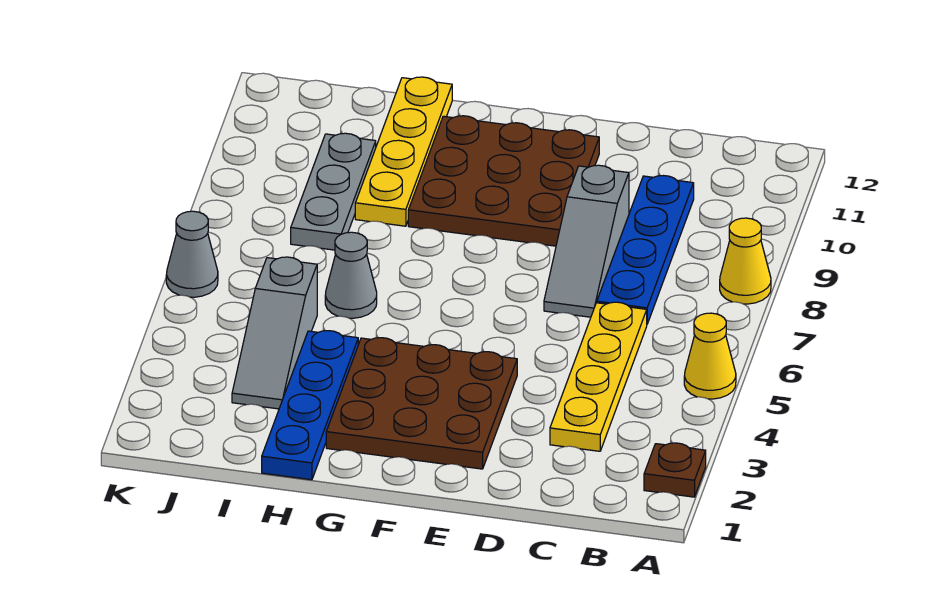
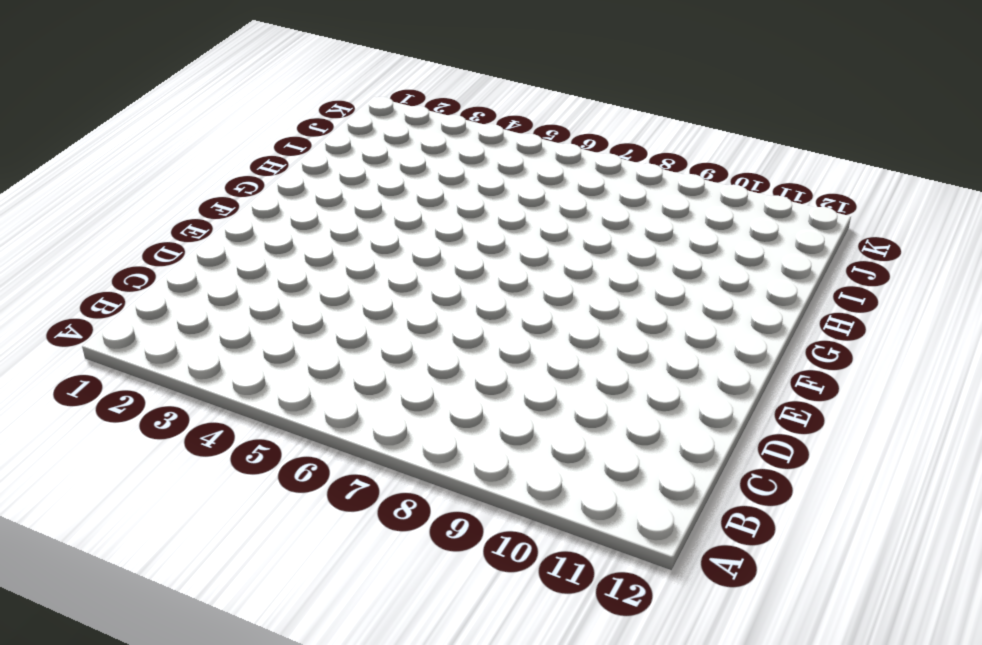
none -> brown plate A2 level 1
none -> yellow cone A5 level 1
none -> yellow cone A8 level 1

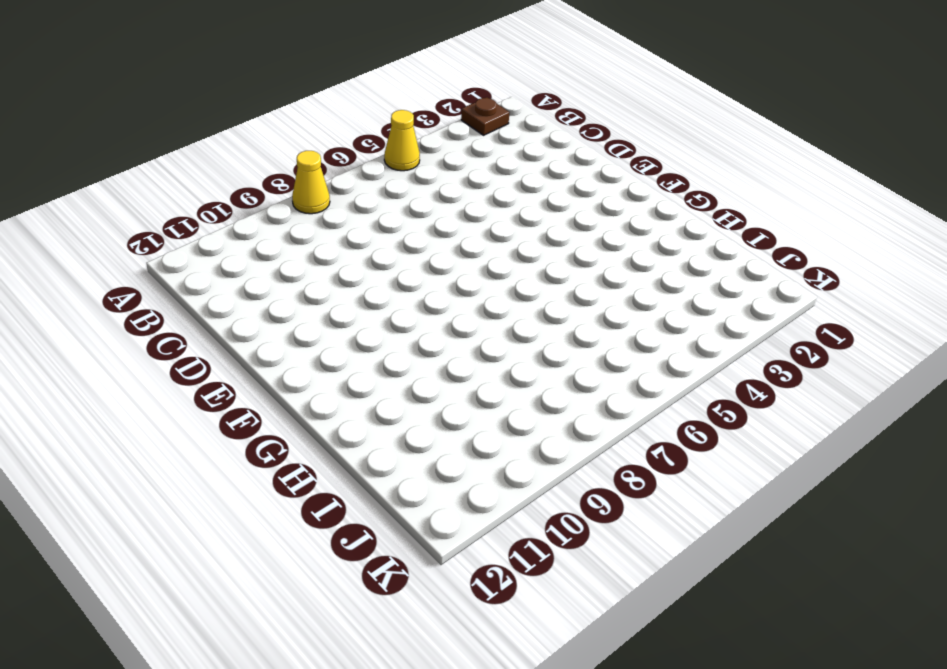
none -> yellow plate C3:C6 level 1
none -> blue plate C7:C10 level 1
none -> grey slope D7:D9 level 1 top 9

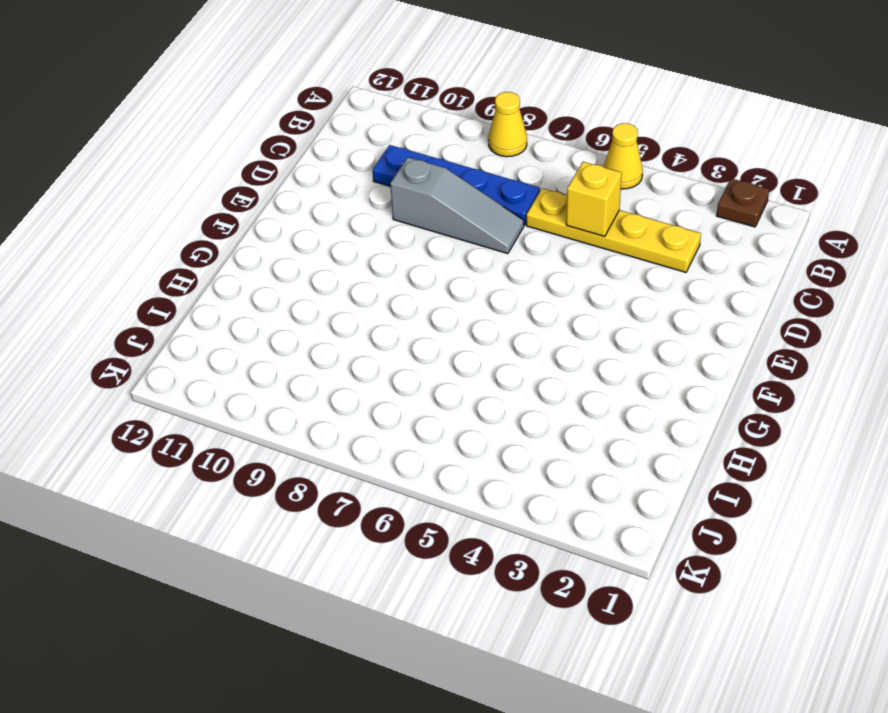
yellow brick C5 level 2 -> none
none -> brown plate E2:G4 level 1
none -> brown plate E9:G11 level 1
none -> blue plate H1:H4 level 1

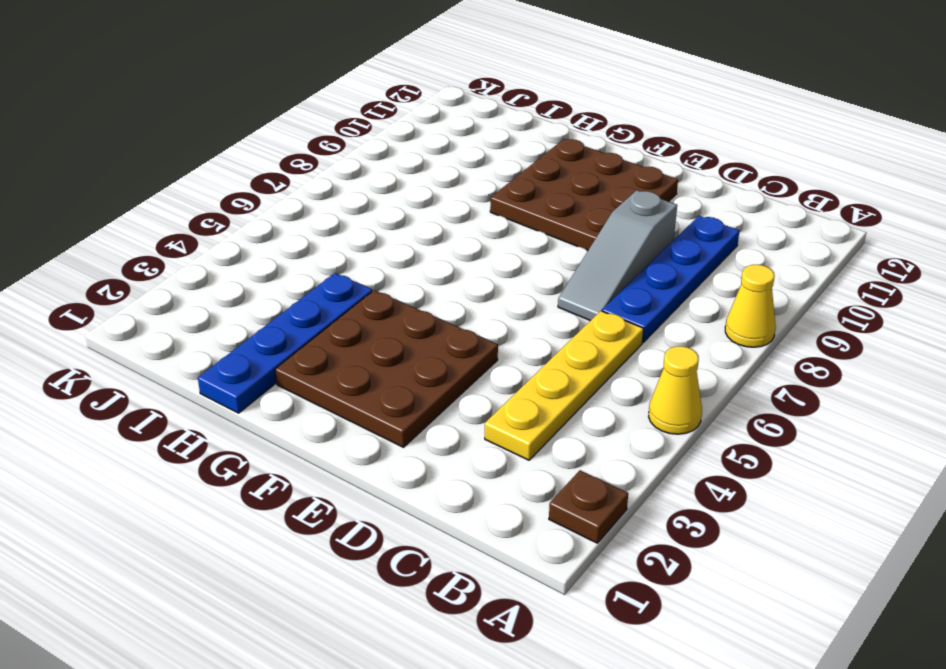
none -> grey cone H6 level 1
none -> yellow plate H9:H12 level 1
none -> grey slope I3:I5 level 1 top 5

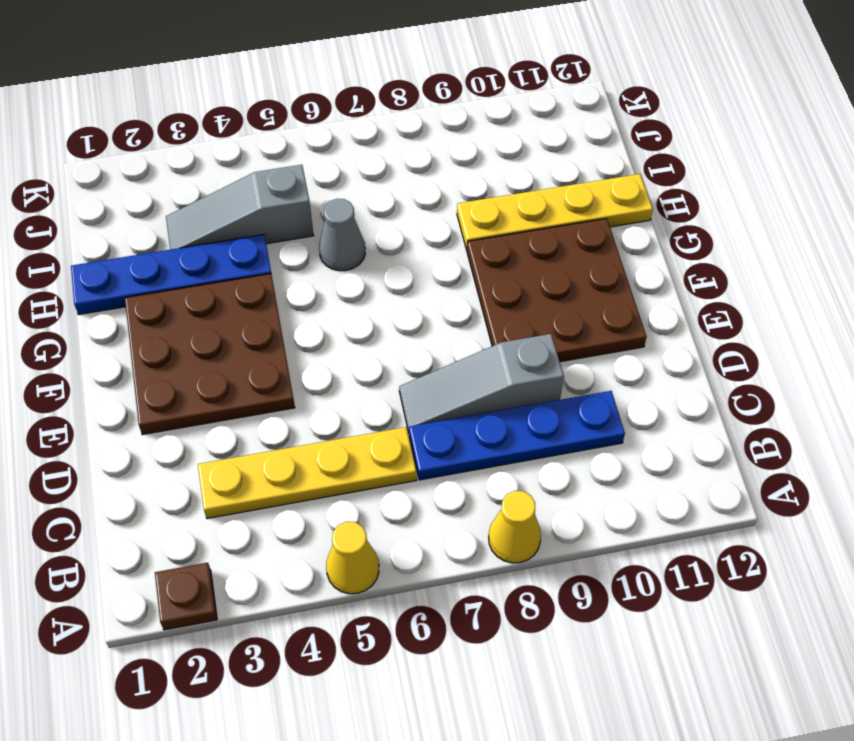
none -> grey plate I8:I10 level 1
none -> grey cone K6 level 1

